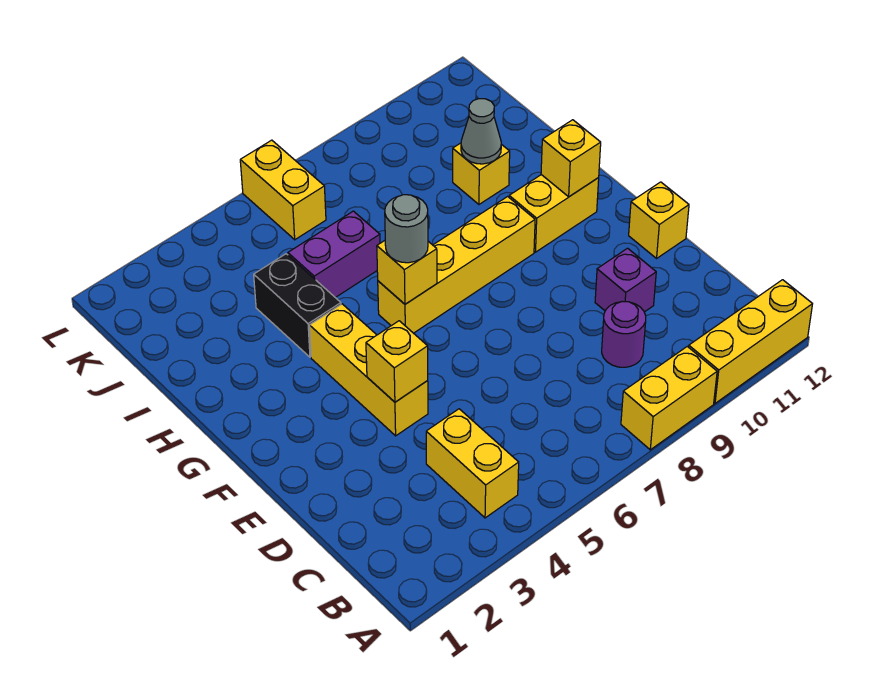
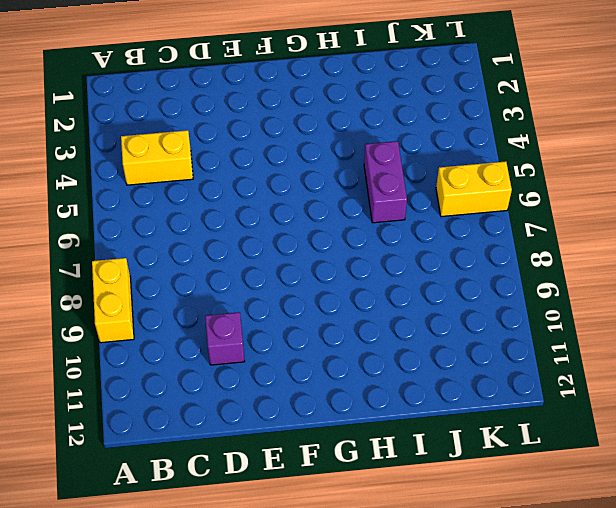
none -> yellow brick A10:A12 level 1
none -> purple round brick C9 level 1
none -> yellow brick E4:G4 level 1

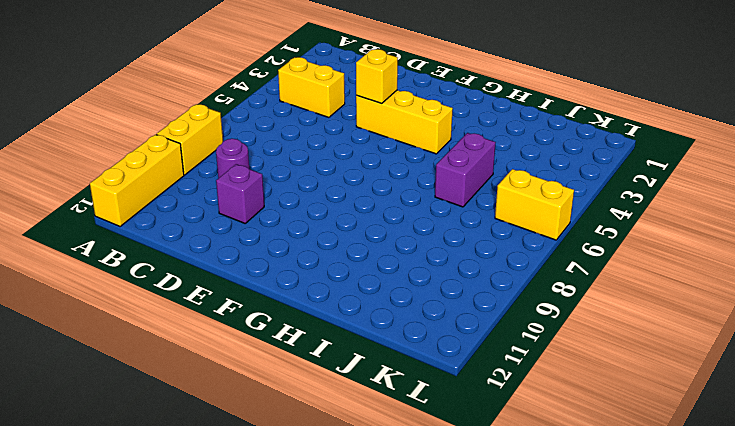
none -> yellow brick E12 level 1
none -> yellow brick G6:G9 level 1
none -> yellow brick G10:G11 level 1

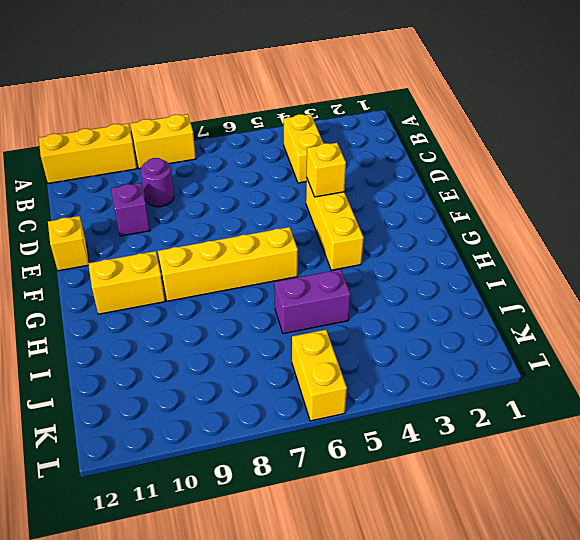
none -> black brick H4:I4 level 1
none -> yellow brick I10 level 1
none -> yellow brick G6 level 2

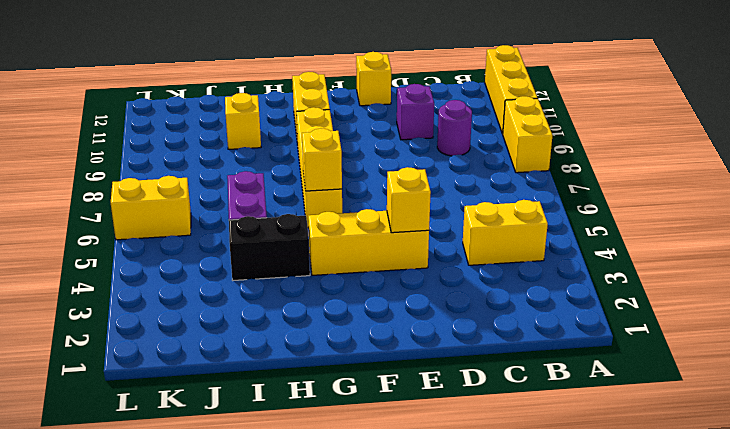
none -> yellow brick G11 level 2
none -> grey cone I10 level 2
none -> grey round brick G6 level 3

